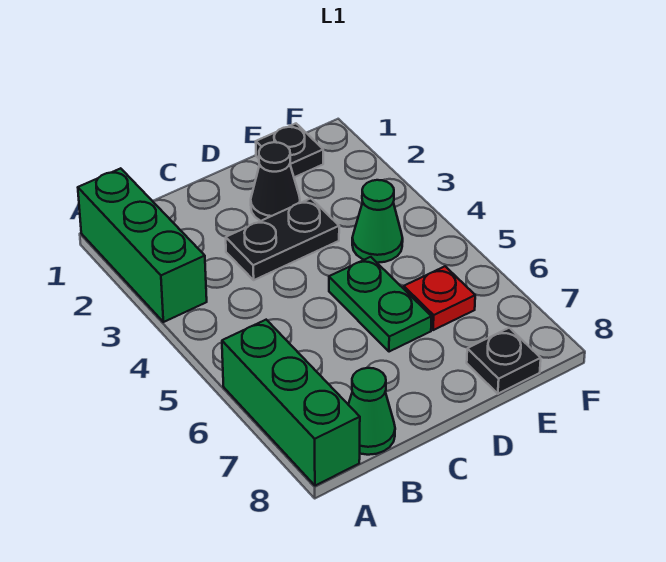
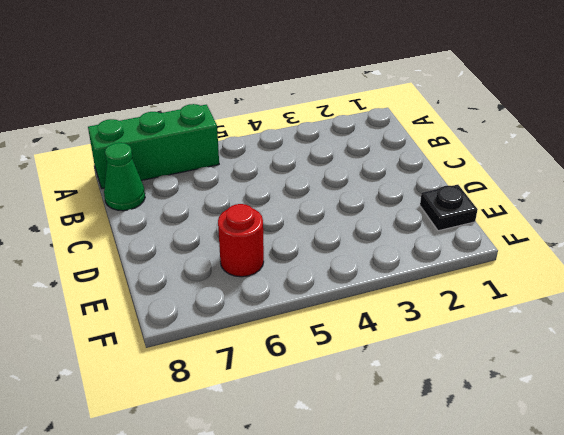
red round brick E6 level 1 -> red plate E6 level 1
none -> green brick A1:A3 level 1
none -> black plate C3:D3 level 1

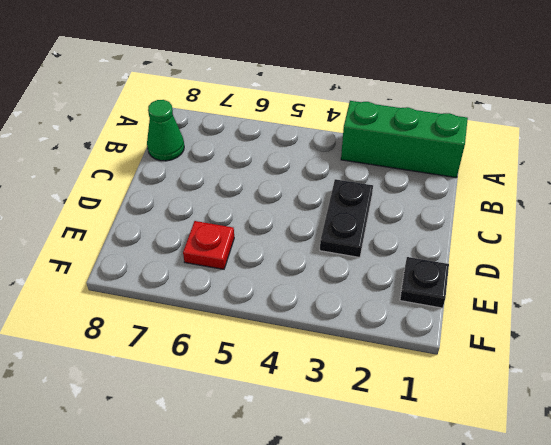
none -> green brick A6:A8 level 1
none -> black cone D2 level 1

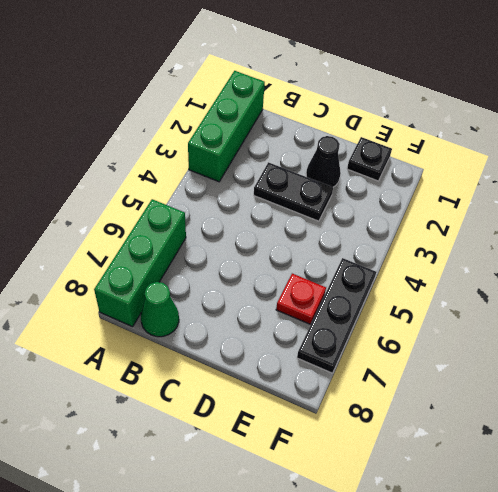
black plate F5:F7 level 1 -> none
none -> green plate D5:D6 level 1
none -> green cone E4 level 1

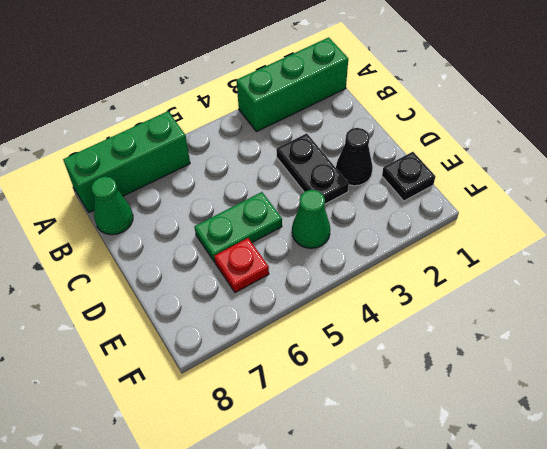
none -> black plate E8 level 1

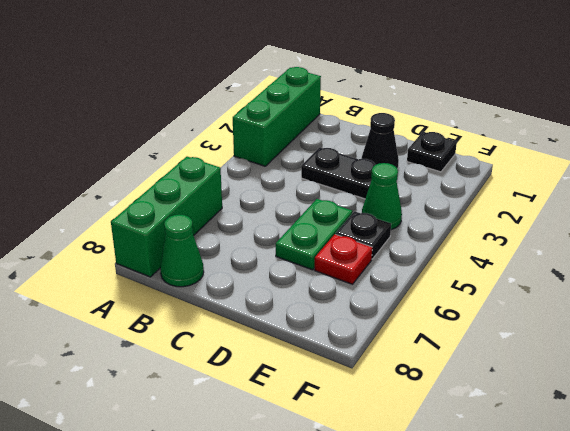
black plate E5 level 1 -> black plate E8 level 1

